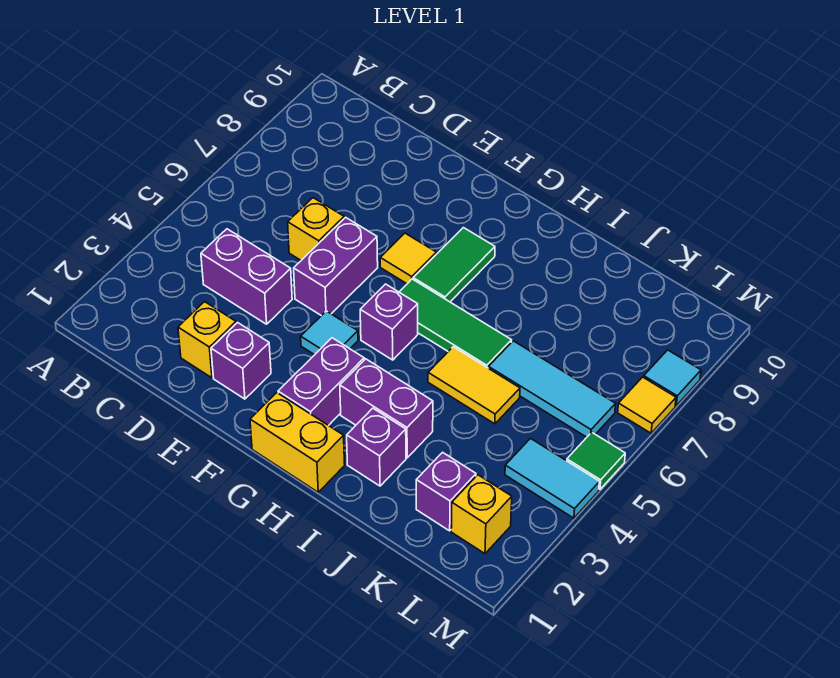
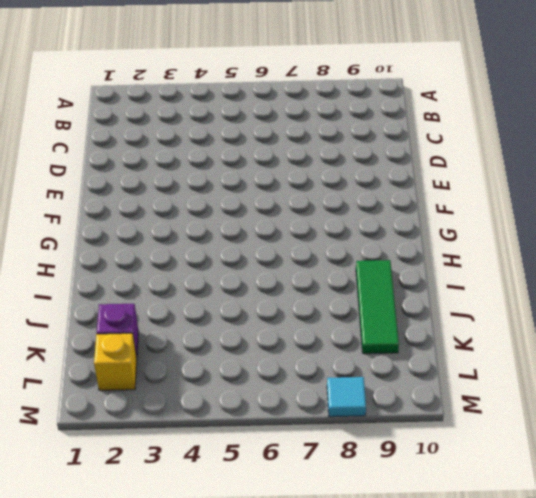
green tile I9:K9 level 1 -> green tile G6:I6 level 1
none -> purple brick C4:D4 level 1
none -> yellow brick D2 level 1
none -> yellow brick D6 level 1

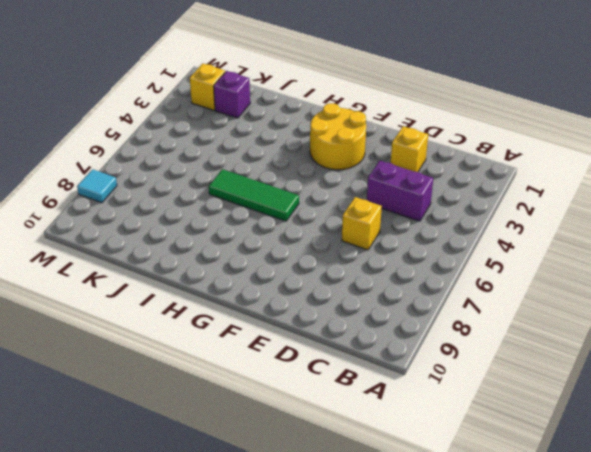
yellow round brick F2:G3 level 1 -> purple brick G2:G3 level 1
none -> purple brick E2 level 1
none -> purple brick E5:E6 level 1
none -> cyan tile F4 level 1

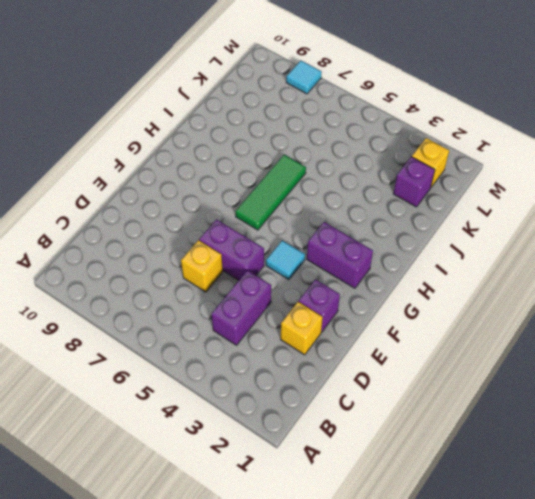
none -> yellow tile F7 level 1
none -> yellow brick G1:H1 level 1
none -> purple brick G5 level 1

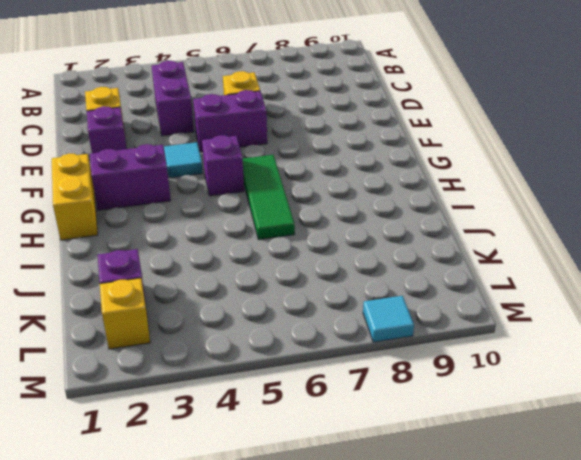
none -> yellow tile F7 level 1
none -> green tile G7:G8 level 1
none -> purple brick H3:I3 level 1

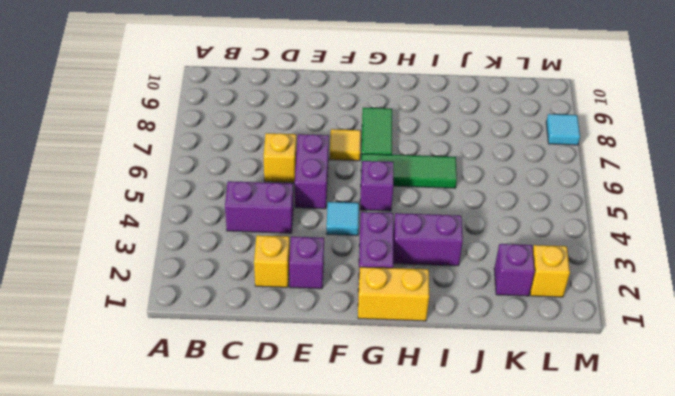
none -> purple brick I2 level 1
none -> yellow tile I5:J5 level 1
none -> cyan tile J6:L6 level 1

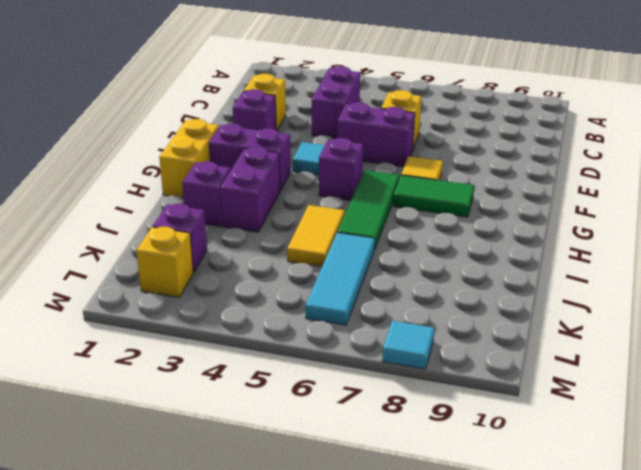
none -> cyan tile L4:M4 level 1
none -> green tile M5 level 1
none -> yellow tile M7 level 1

